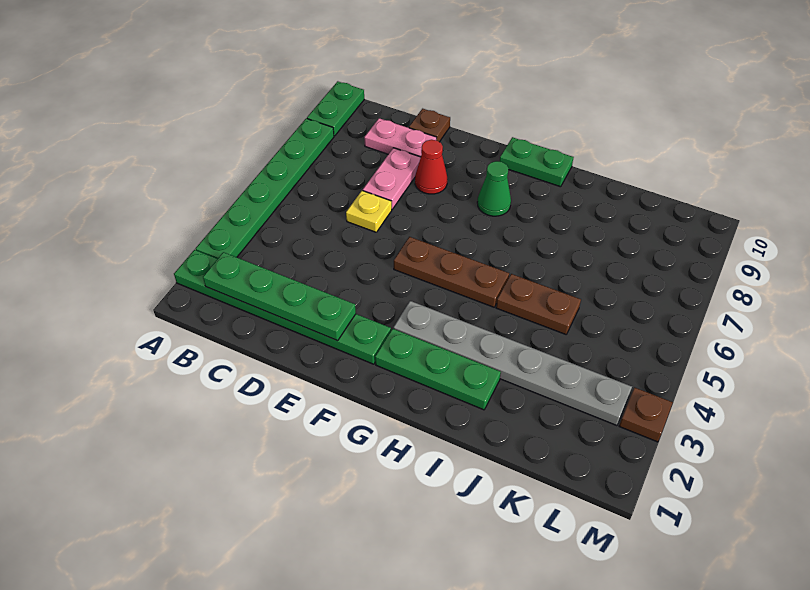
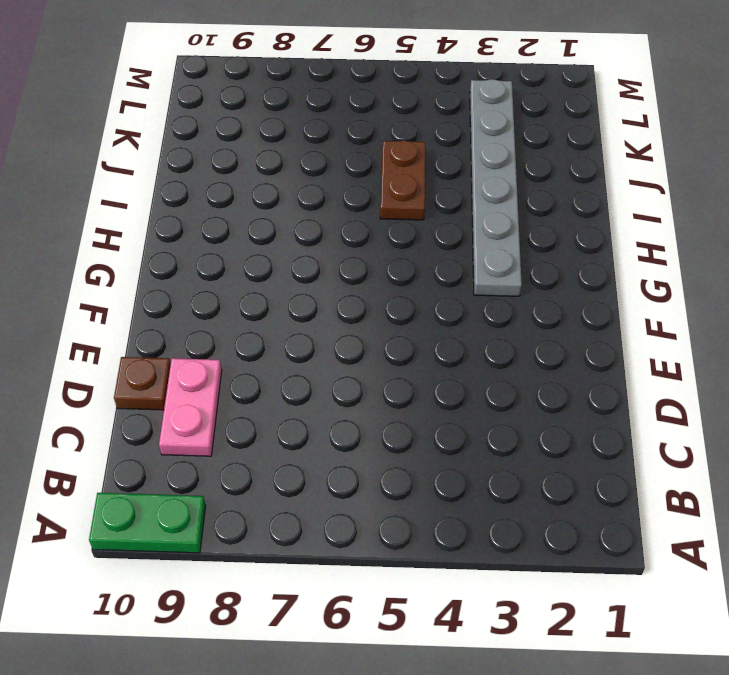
none -> green plate A2:F2 level 1
none -> green plate A3:A8 level 1
none -> yellow plate D6 level 1

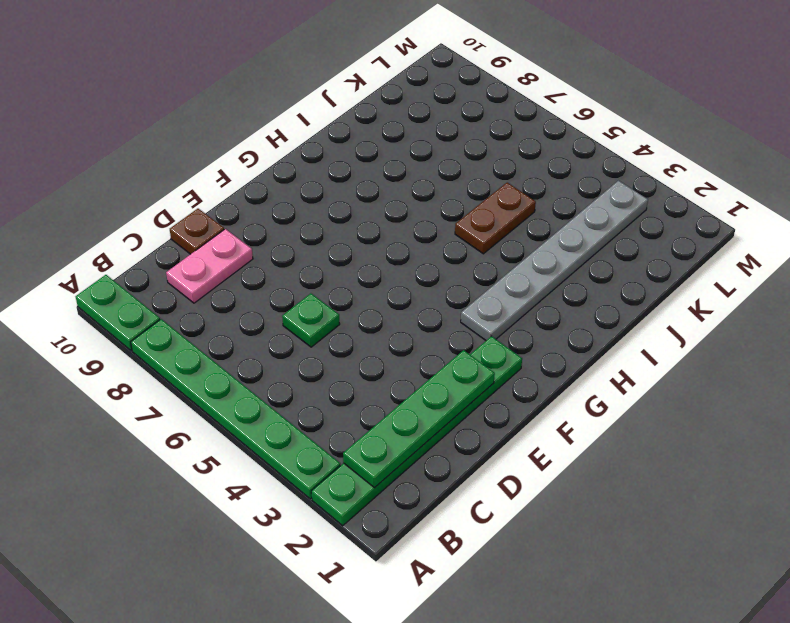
green plate D6 level 1 -> yellow plate D6 level 1
none -> pink plate D7:D8 level 1
none -> red cone E8 level 1
none -> brown plate F5:H5 level 1

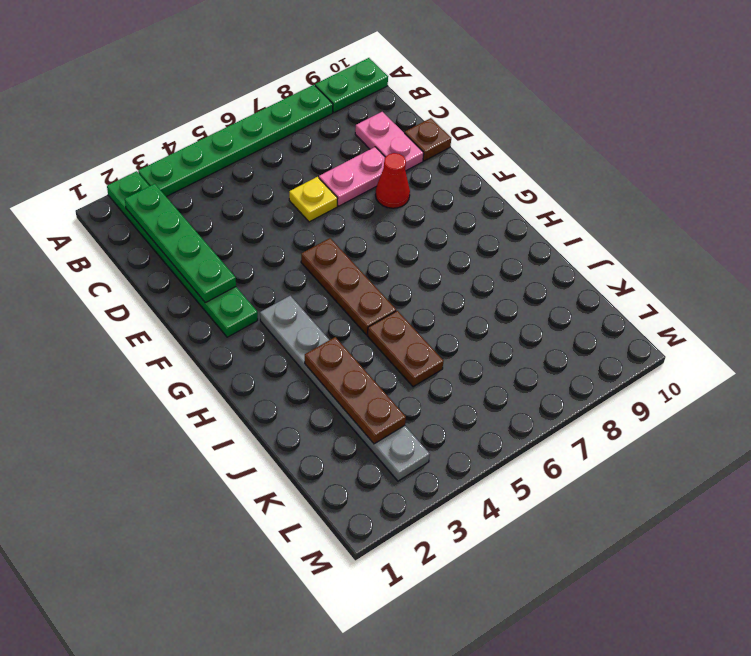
brown plate I3:K3 level 2 -> none
none -> green plate G2:I2 level 1
none -> green cone G8 level 1
none -> green plate G10:H10 level 1

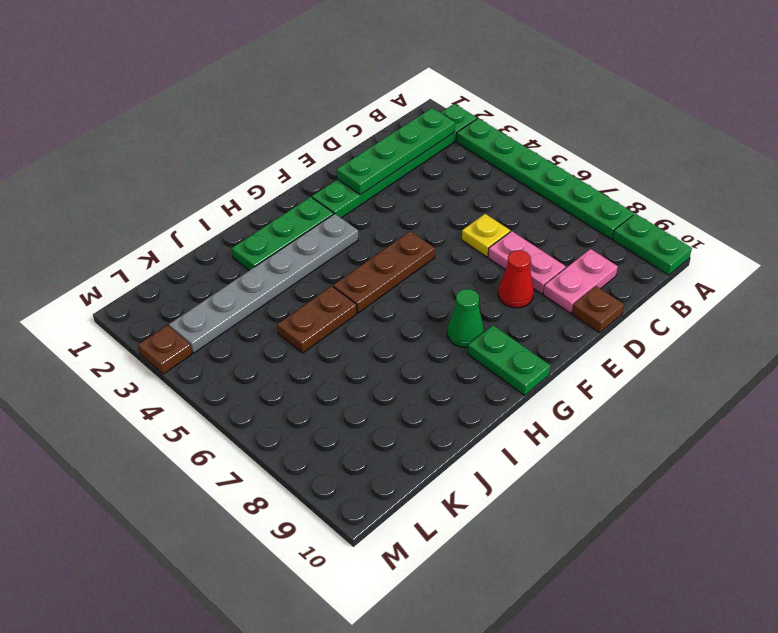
green plate G9:G10 level 1 -> green plate G10:H10 level 1

